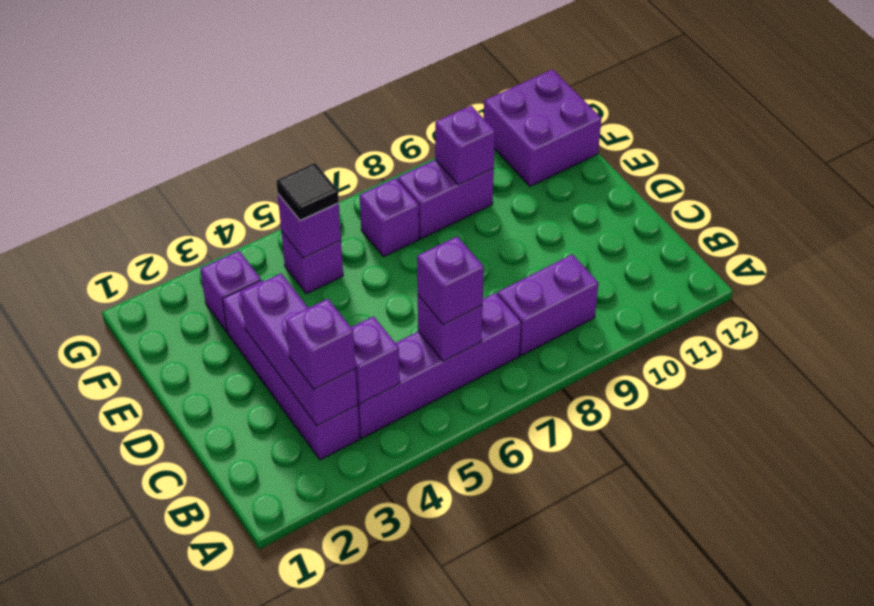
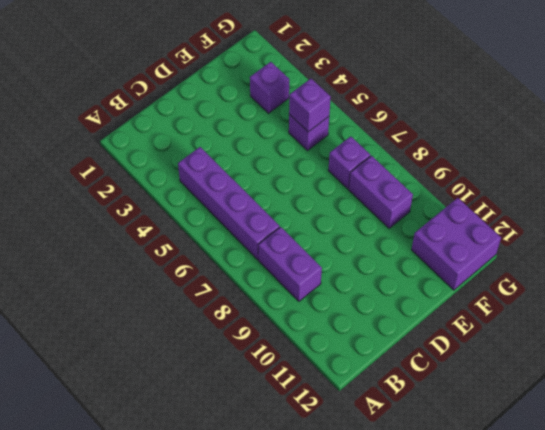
none -> purple brick B3:E3 level 1
none -> purple brick B3:D3 level 2
none -> purple brick B4 level 2

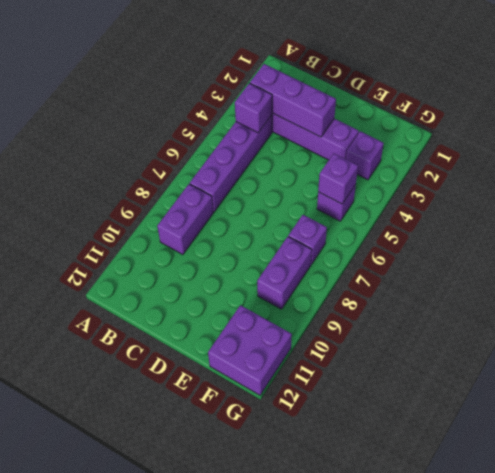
none -> purple brick B6 level 2
none -> purple brick F9 level 2
none -> purple brick B3 level 3

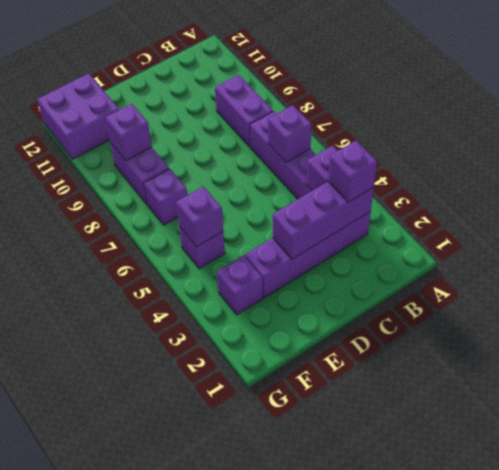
none -> purple brick B6 level 3
none -> black tile F5 level 3

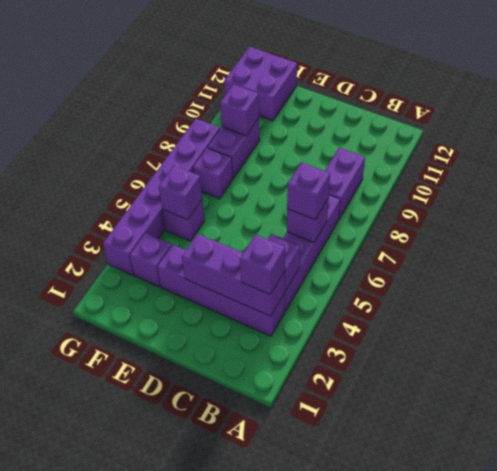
purple brick G3:G8 level 1 -> none
none -> black tile F5 level 3

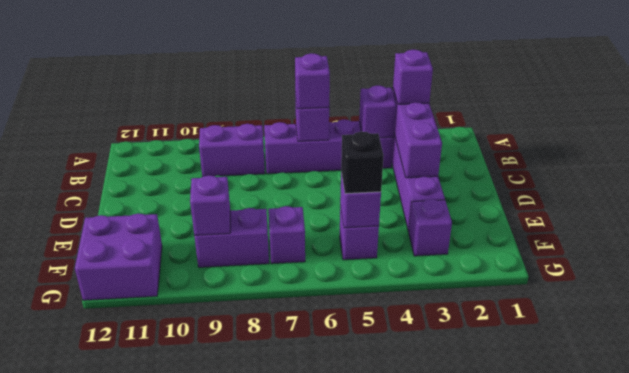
black brick F5 level 3 -> black tile F5 level 3

